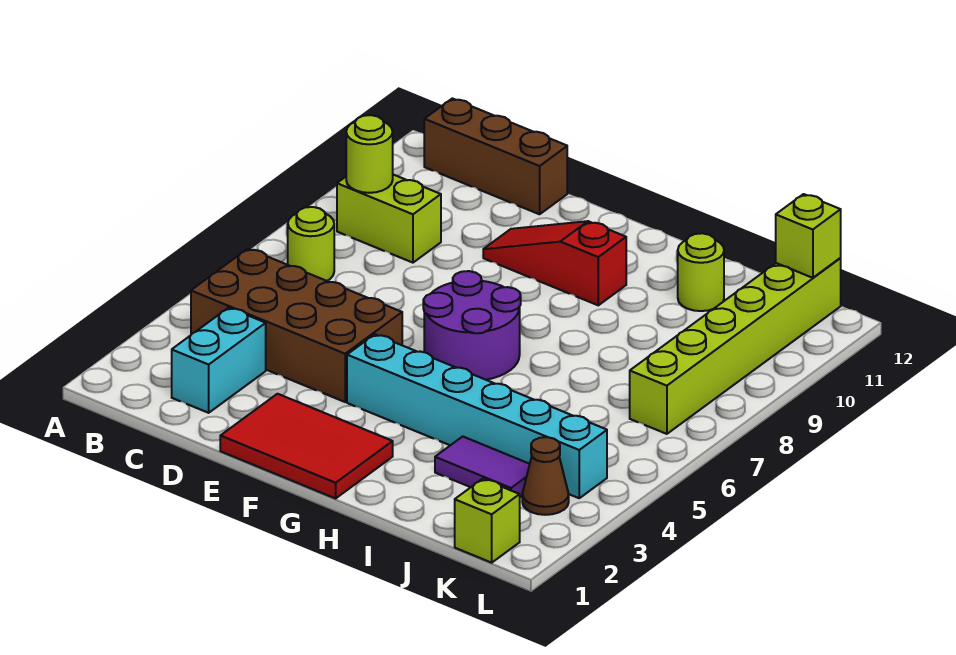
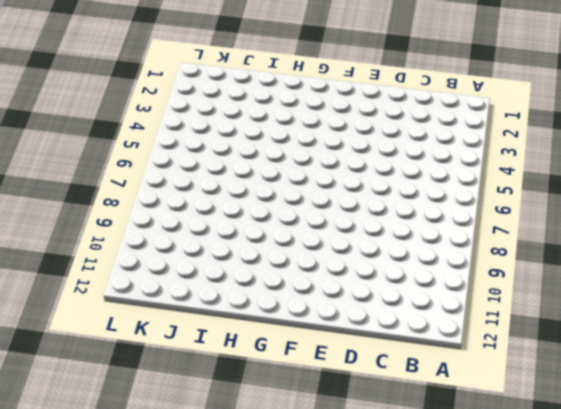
none -> brown brick B4:E5 level 1
none -> lime round brick B7 level 1
none -> lime brick B9:C9 level 1

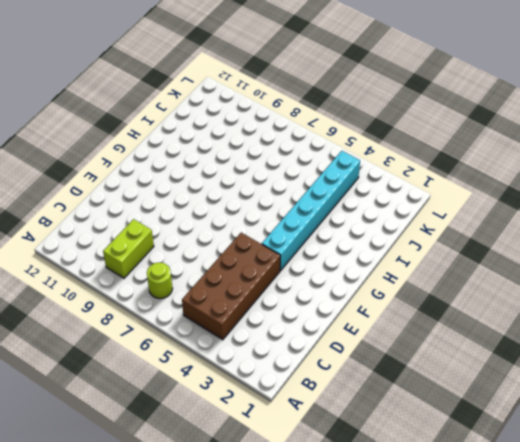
none -> brown brick B12:D12 level 1
none -> cyan brick C2:C3 level 1
none -> red tile E1:G2 level 1

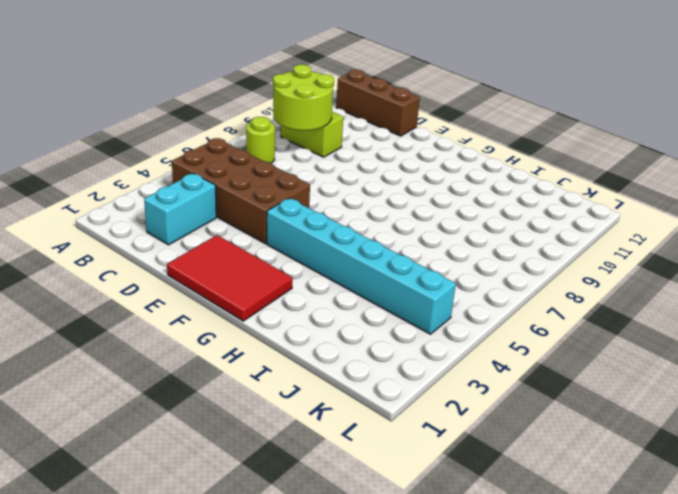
lime round brick B8:C9 level 2 -> lime round brick B9 level 2
none -> red slope E10:G10 level 1 top G
none -> purple round brick F6:G7 level 1
none -> purple tile I3:J3 level 1

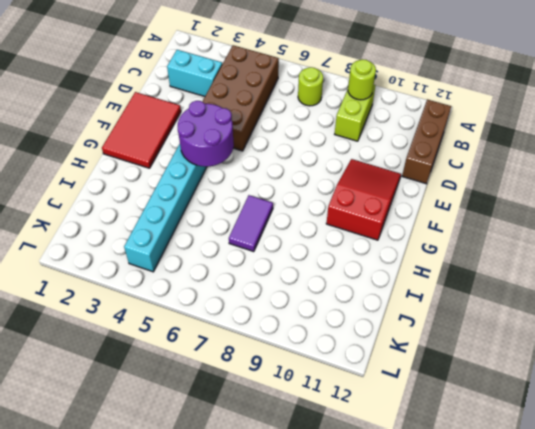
red slope E10:G11 level 1 top G -> red slope E10:G10 level 1 top G
purple round brick F4:G5 level 2 -> purple round brick F6:G7 level 1
purple tile H7:I7 level 1 -> purple tile I3:J3 level 1
none -> lime round brick I11 level 1
none -> lime brick K1 level 1
none -> brown cone K3 level 1

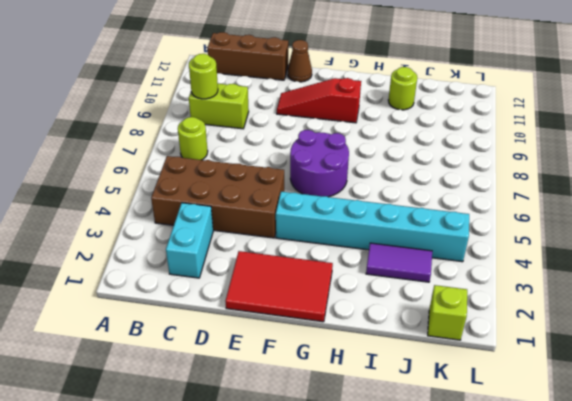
brown cone E12 level 1 -> brown cone K3 level 1
none -> lime brick K7:K12 level 1
none -> lime brick K12 level 2

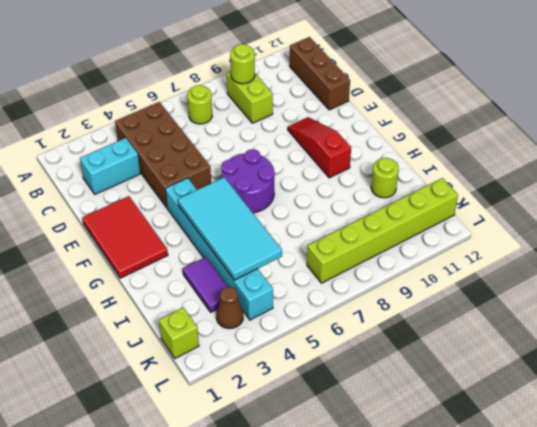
cyan tile G4:J5 level 2 -> none
none -> lime brick K12 level 2

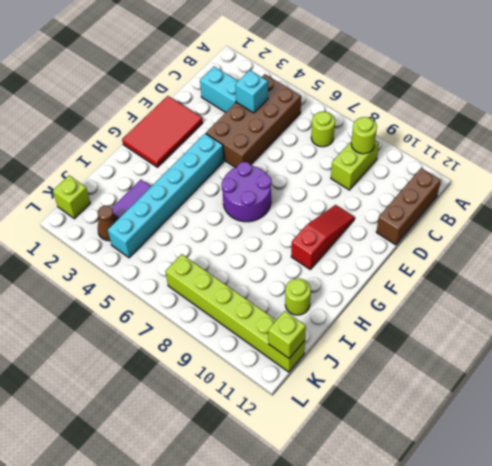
cyan brick C4 level 2 -> none

